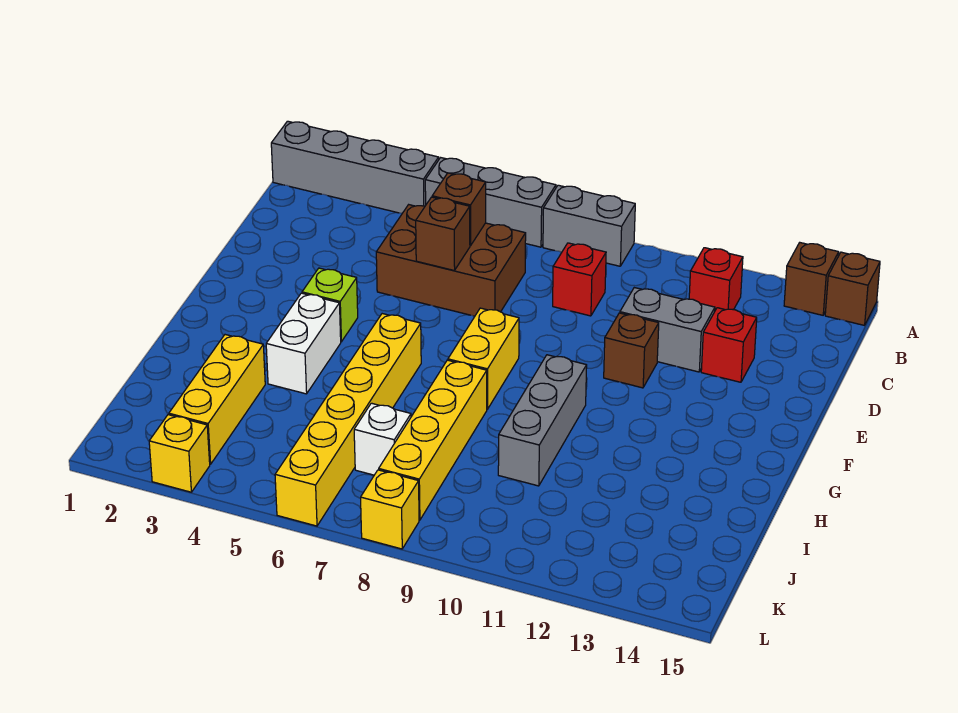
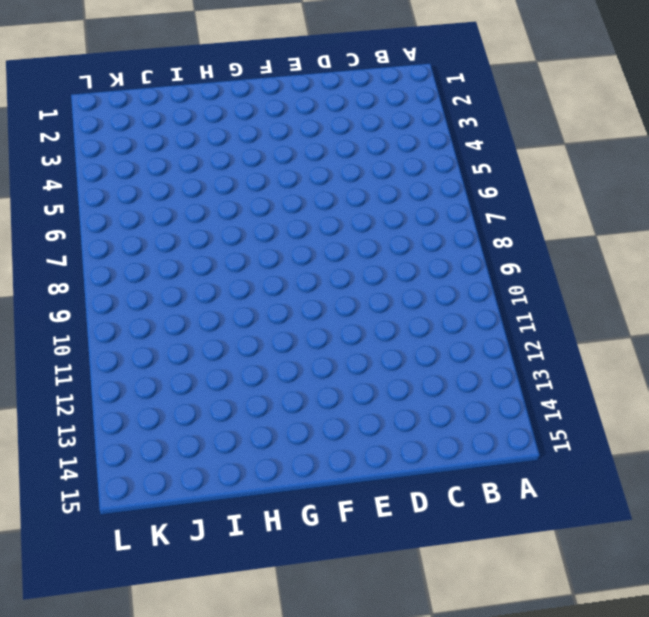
none -> grey brick A1:A4 level 1
none -> grey brick A5:A7 level 1
none -> grey brick A8:A9 level 1

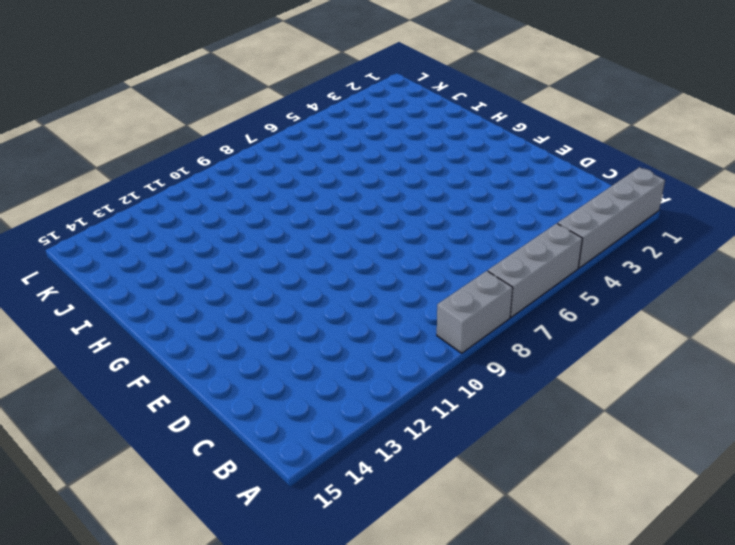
none -> brown brick A14 level 1
none -> brown brick A15 level 1
none -> red brick B12 level 1

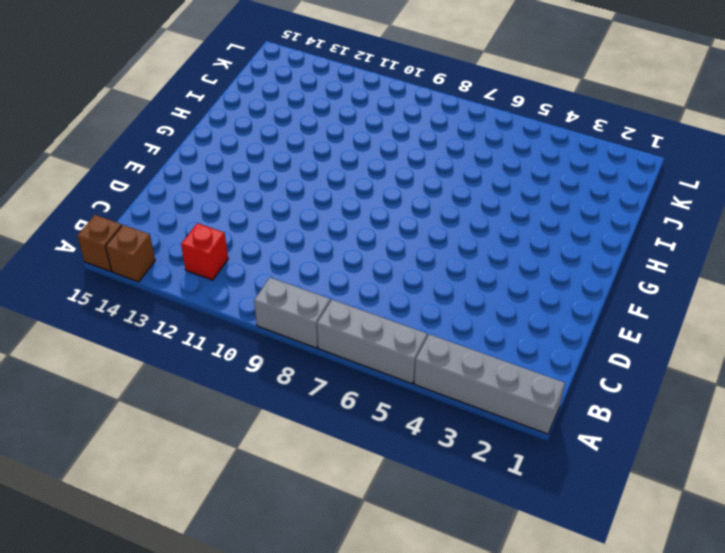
none -> brown brick C5:D7 level 1
none -> red brick C9 level 1
none -> grey brick D11:D12 level 1

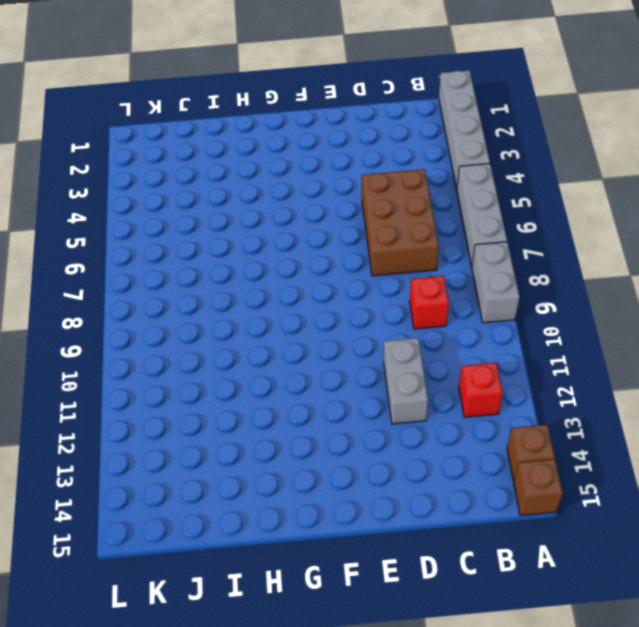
none -> red brick D13 level 1
none -> brown brick E11 level 1
none -> lime brick F4 level 1

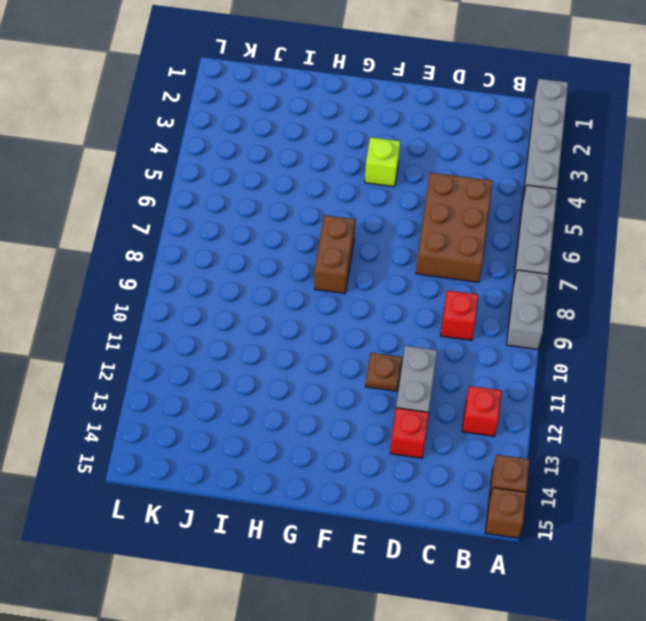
brown plate E11 level 1 -> brown brick E11 level 1
brown brick G7:G8 level 1 -> yellow brick F8:G8 level 1
none -> white brick G4:H4 level 1
none -> yellow brick G6:L6 level 1
none -> grey brick G10:I10 level 1

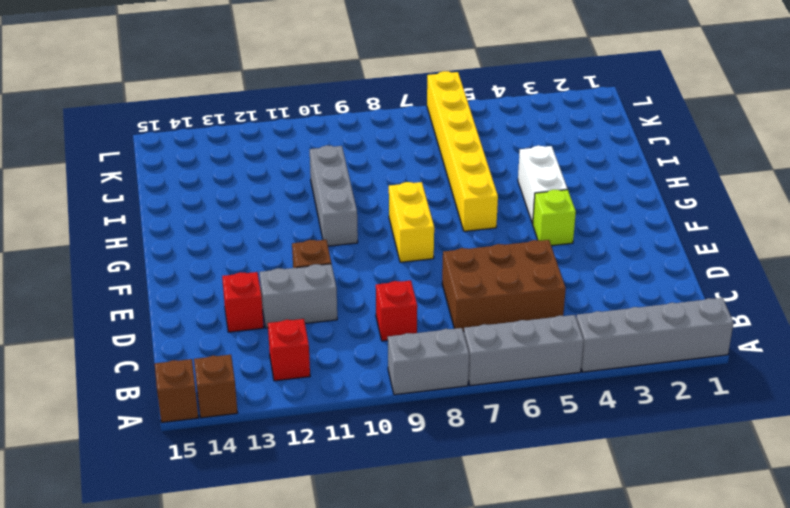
none -> yellow brick H8:K8 level 1
none -> yellow brick I3:K3 level 1
none -> white brick J7 level 1

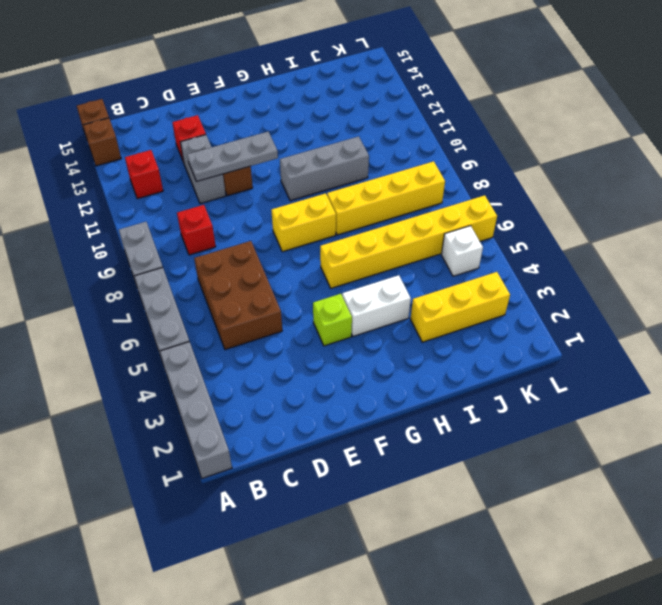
grey plate D11:F11 level 2 -> none
white brick K5 level 1 -> white brick J7 level 1
none -> yellow brick L3 level 1
none -> yellow brick L8 level 1
none -> brown brick C6 level 2

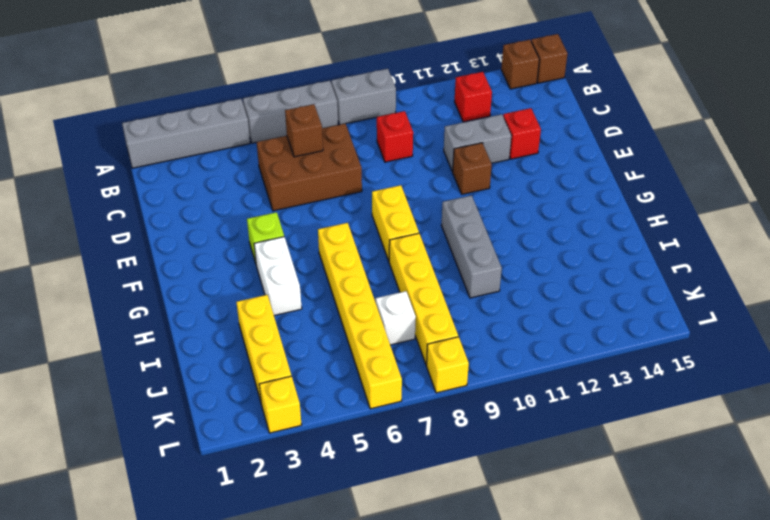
none -> brown brick D6 level 2

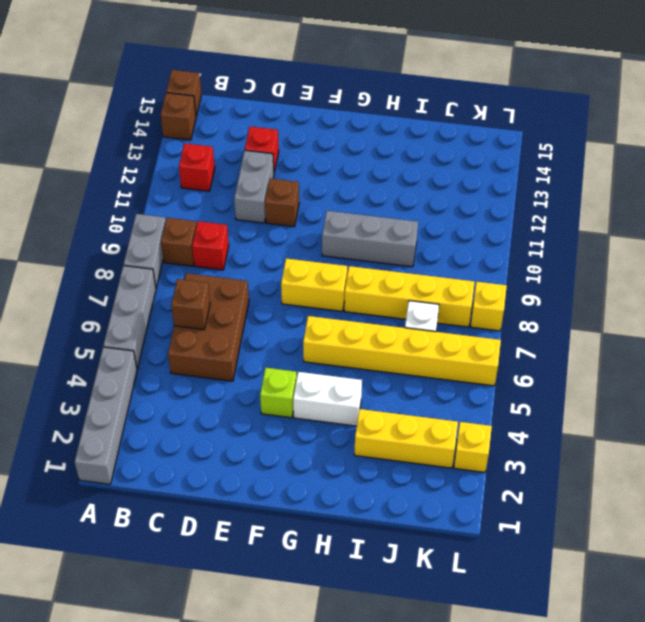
brown brick B9 level 1 -> brown brick D6 level 2

